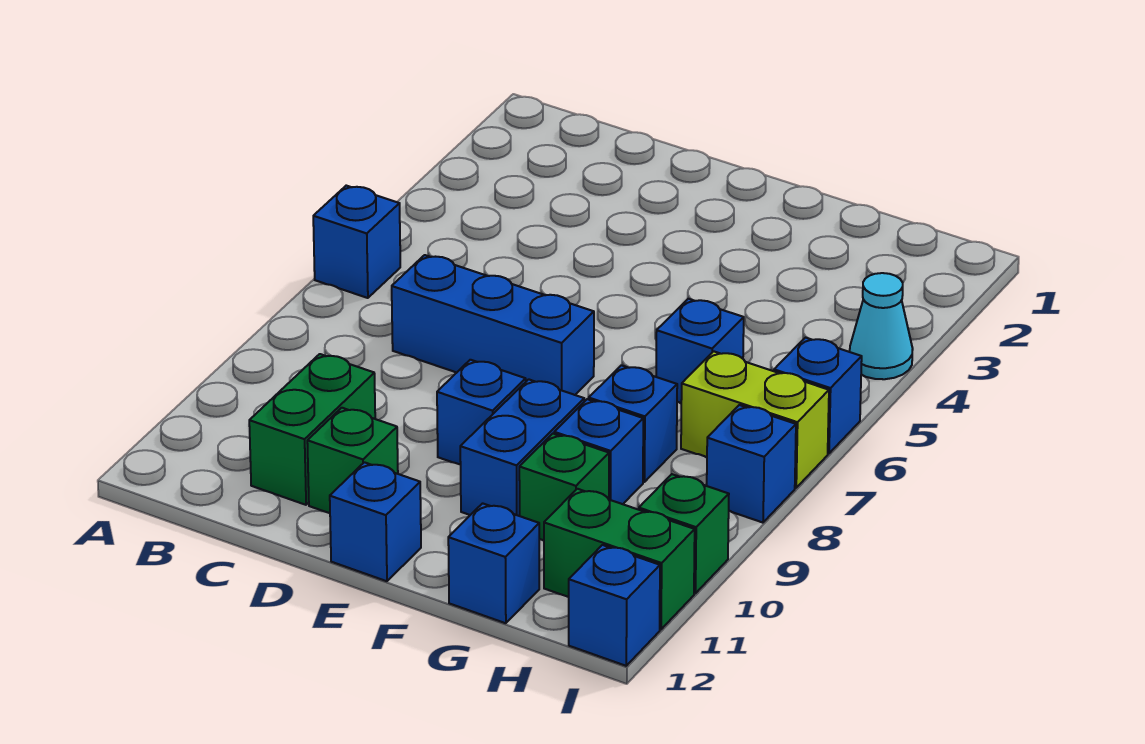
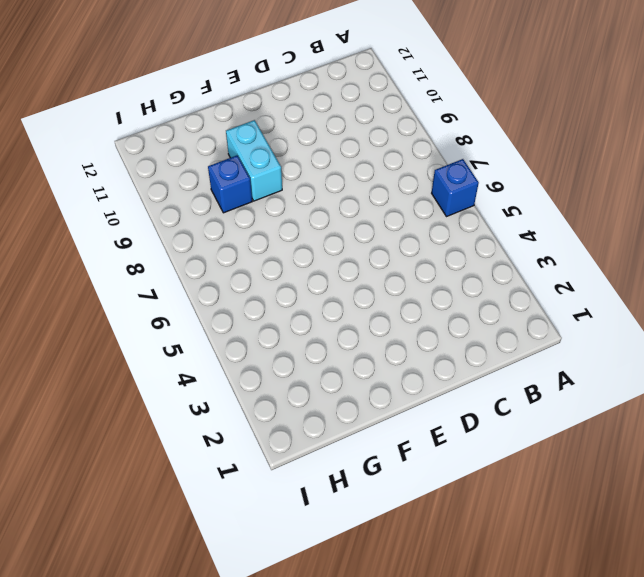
cyan brick F9:F10 level 1 -> blue brick F9:F10 level 1
none -> blue brick C7:E7 level 1
none -> green brick C10:C11 level 1
none -> green brick D11 level 1

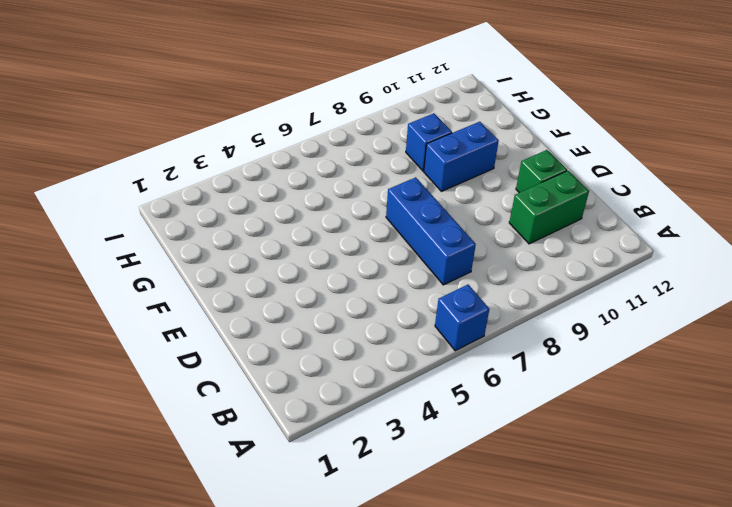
none -> blue brick E9 level 1
none -> blue brick E12 level 1
none -> blue brick G6 level 1

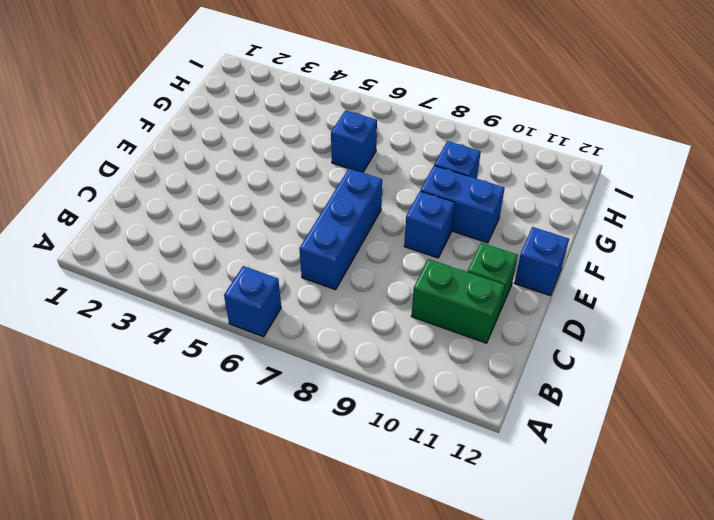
none -> blue brick G8 level 1
none -> green brick G10 level 1
none -> blue brick G12 level 1

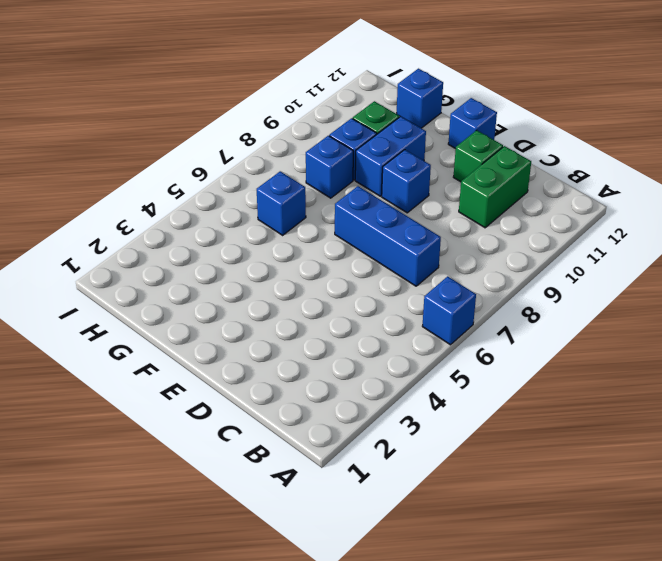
none -> lime brick H7:I7 level 1
none -> green brick H11:I11 level 1
none -> cyan cone I4 level 1

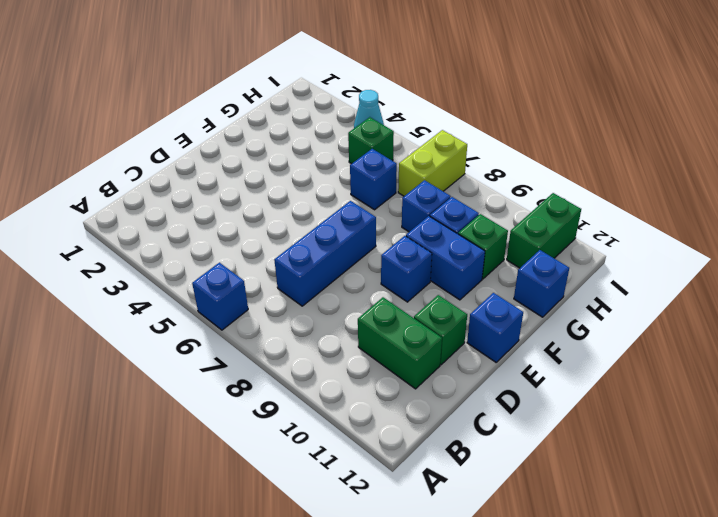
green brick H5 level 1 -> green brick I10 level 1
none -> blue brick I6 level 1
none -> blue brick I8 level 1
none -> blue brick I12 level 1

